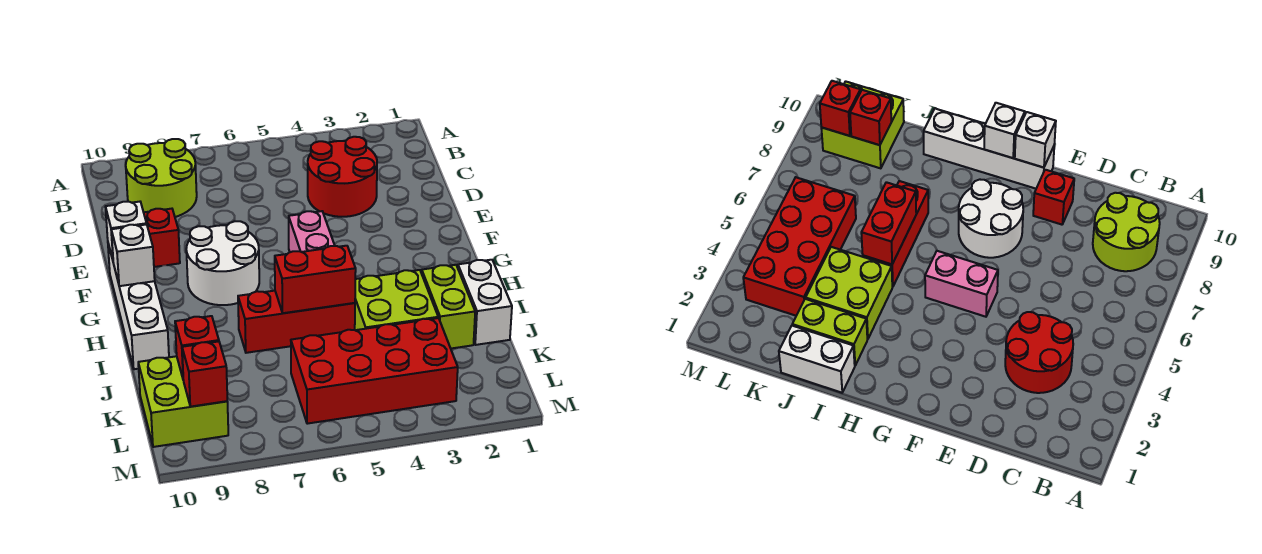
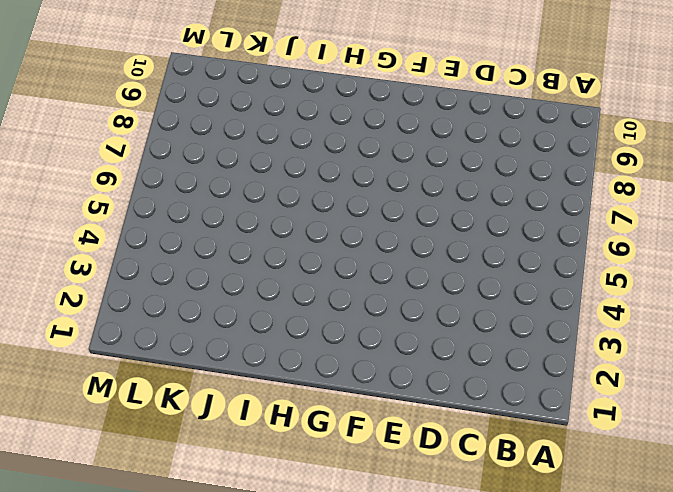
none -> lime round brick B8:C9 level 1
none -> red round brick C3:D4 level 1
none -> red brick E9 level 1

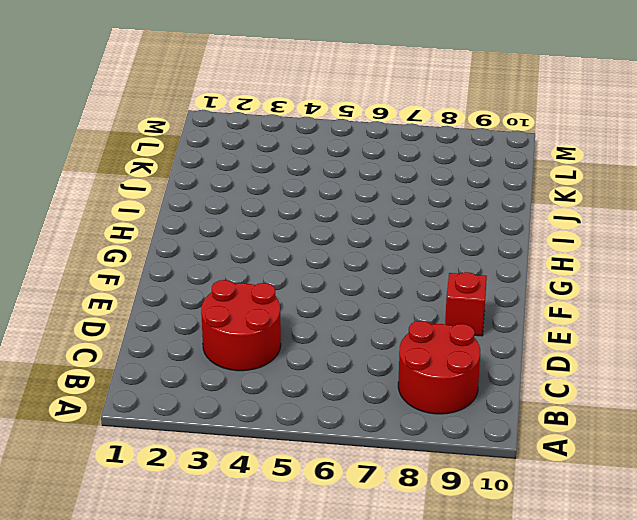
red round brick B8:C9 level 1 -> lime round brick B8:C9 level 1
none -> pink brick F5:G5 level 1
none -> white round brick F7:G8 level 1
none -> white brick F10:I10 level 1

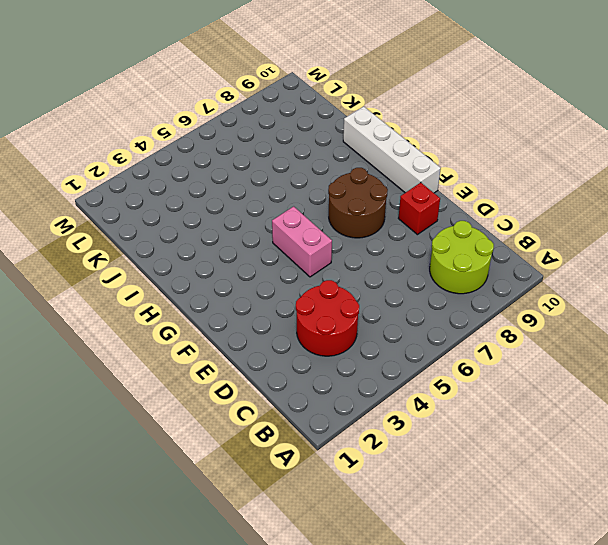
brown round brick F7:G8 level 1 -> white round brick F7:G8 level 1
none -> white brick I1:J1 level 1
none -> lime brick I2:J2 level 1
none -> lime brick I3:J4 level 1

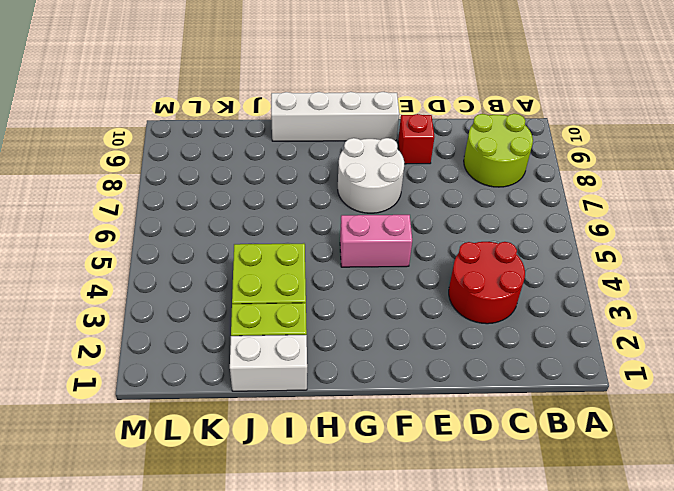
none -> red brick I5:I7 level 1
none -> red brick K3:L6 level 1
none -> lime brick K9:L10 level 1

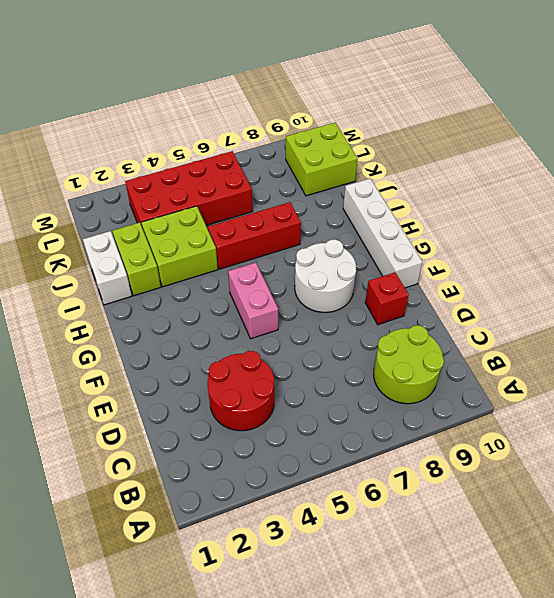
none -> white brick F10 level 2
none -> white brick G10 level 2
none -> red brick I5:I6 level 2

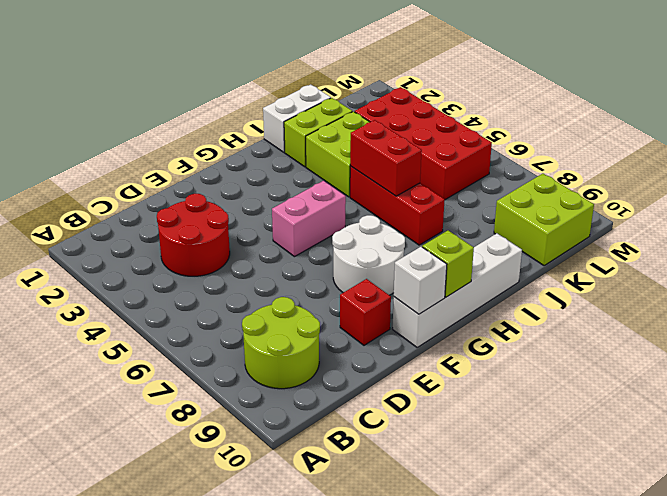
lime brick G10 level 2 -> white brick G10 level 2
none -> red brick K9 level 2
none -> red brick L9 level 2

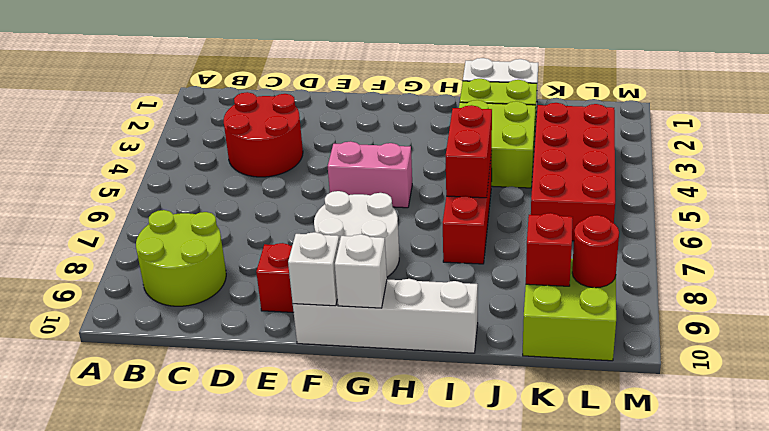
red round brick L9 level 2 -> red brick L9 level 2

